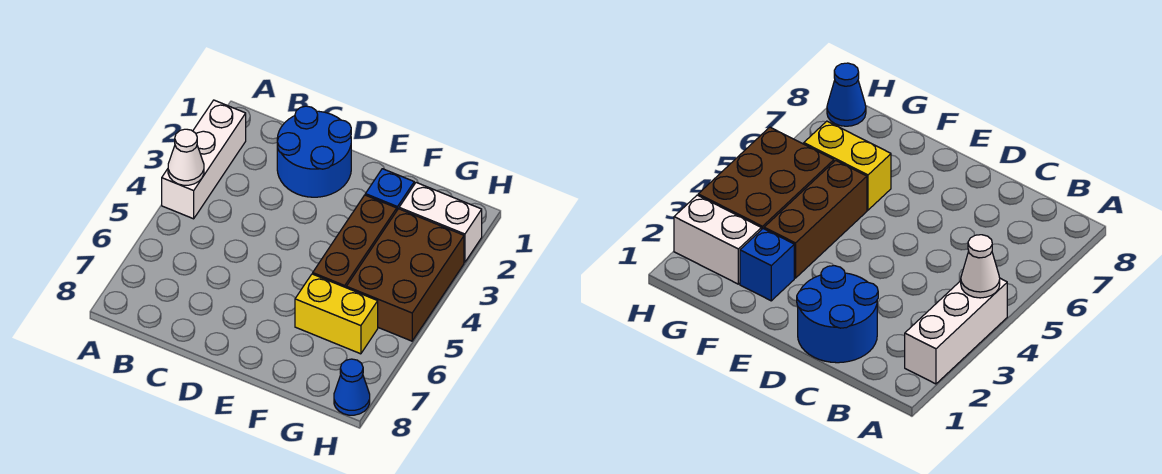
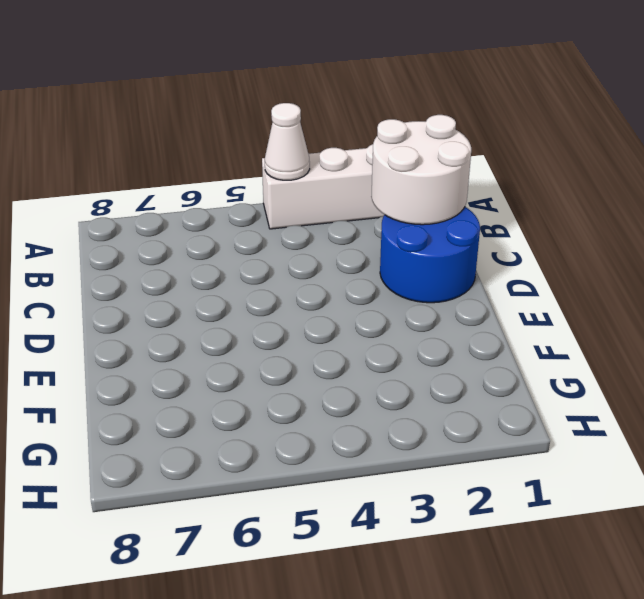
white round brick B1:C2 level 2 -> none
none -> blue brick F2 level 1
none -> brown brick F3:F5 level 1

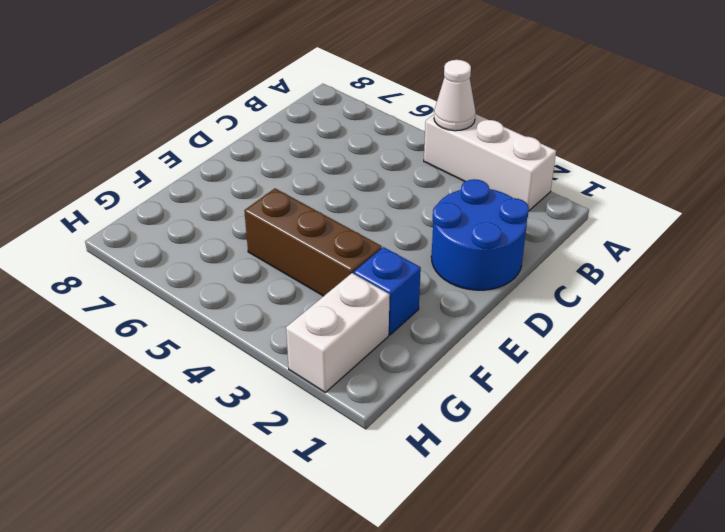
none -> yellow brick F6:G6 level 1
none -> brown brick G3:H5 level 1

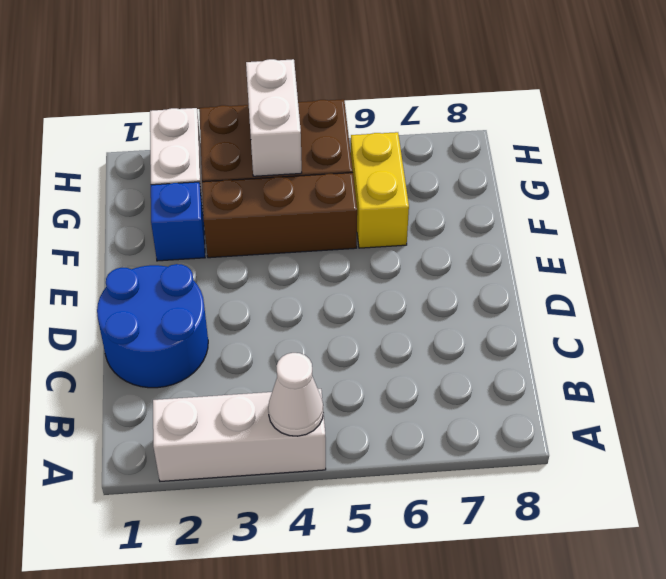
white brick G4:H4 level 2 -> none
none -> blue cone H8 level 1

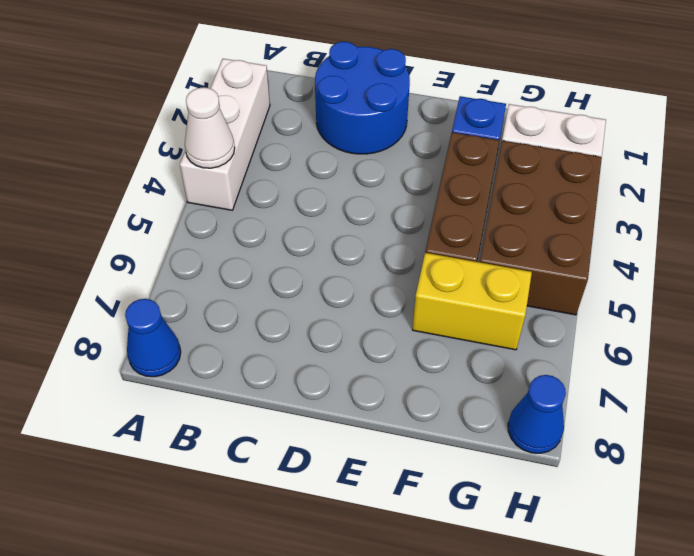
blue cone A8 level 1 -> none

